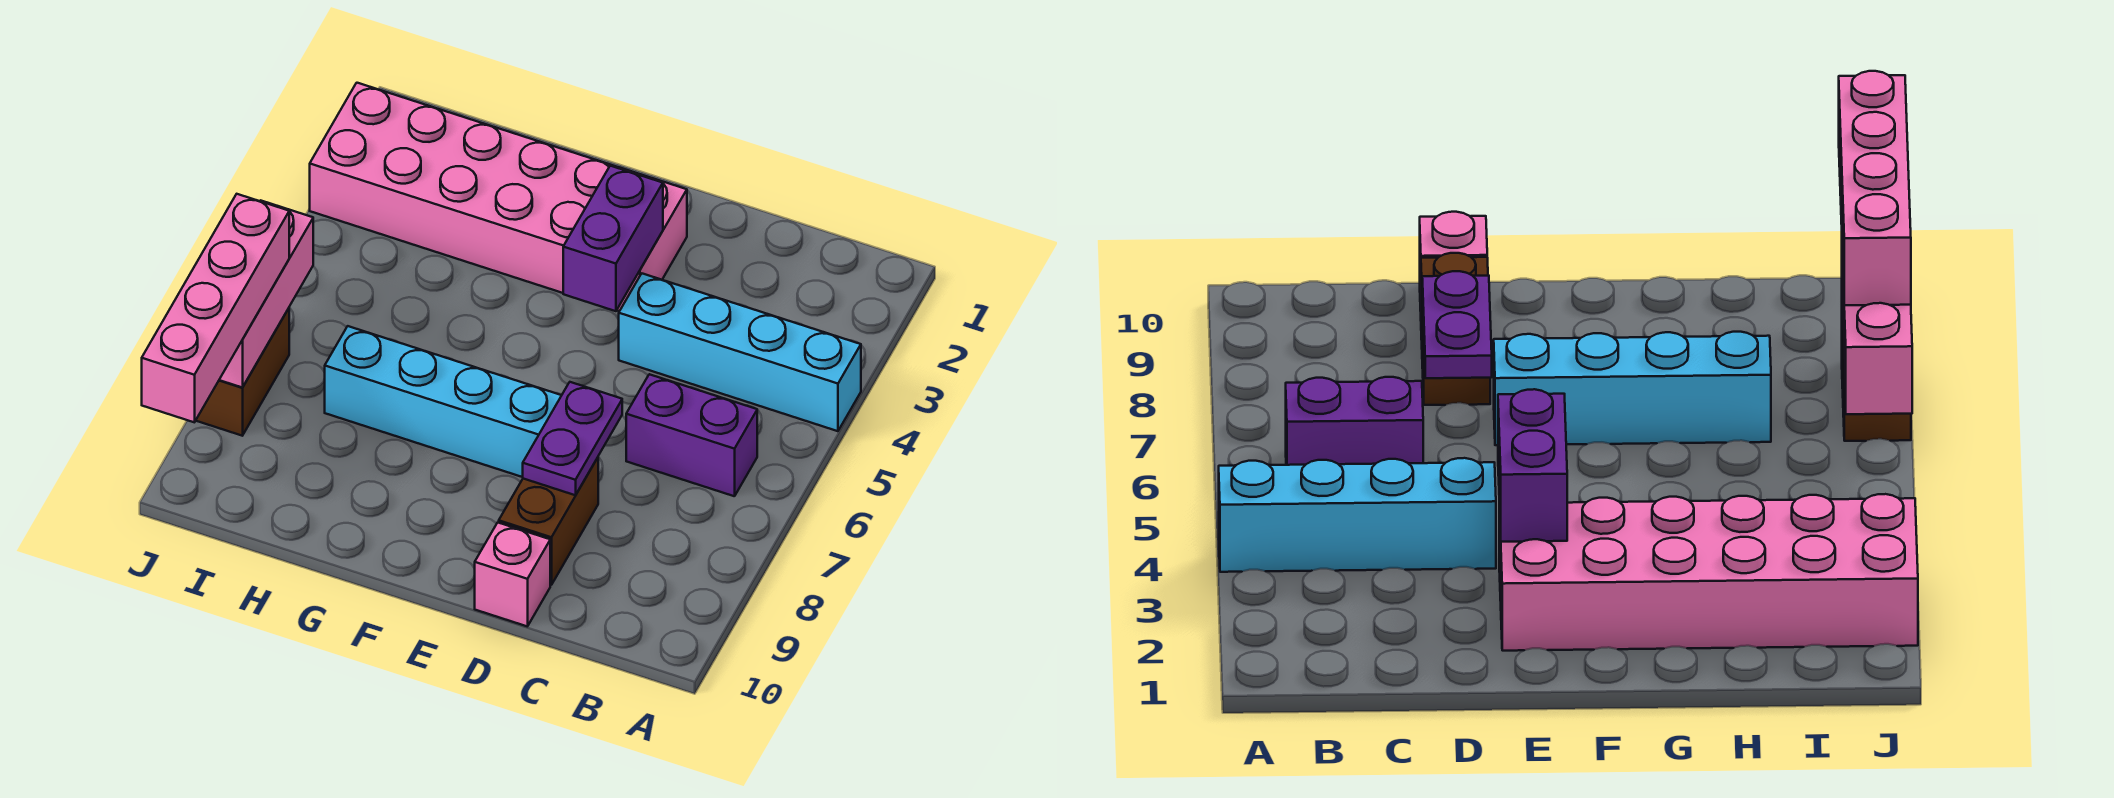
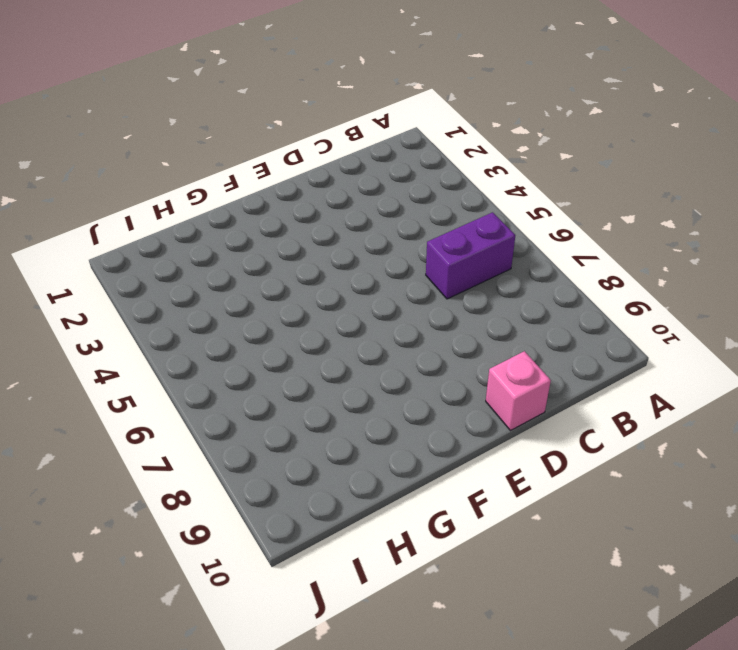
none -> cyan brick A4:D4 level 1
none -> brown brick D8:D9 level 1

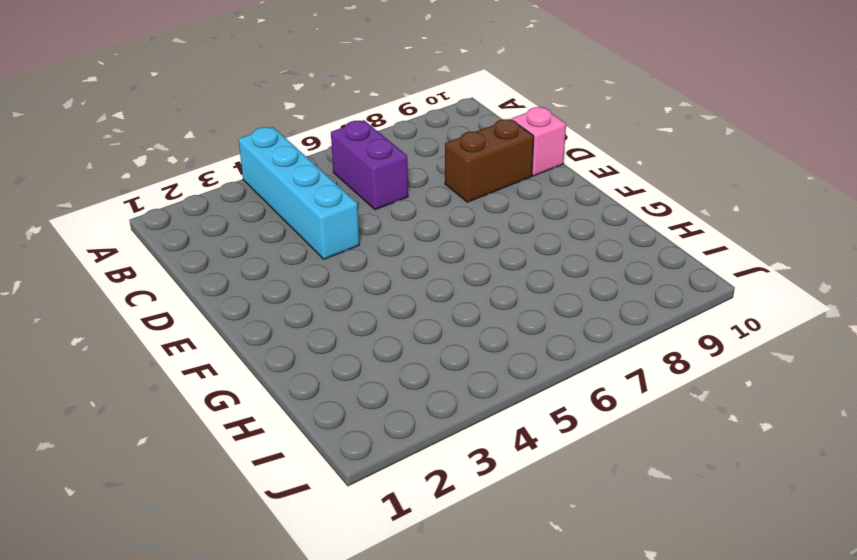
none -> pink brick E2:J3 level 1
none -> cyan brick E7:H7 level 1

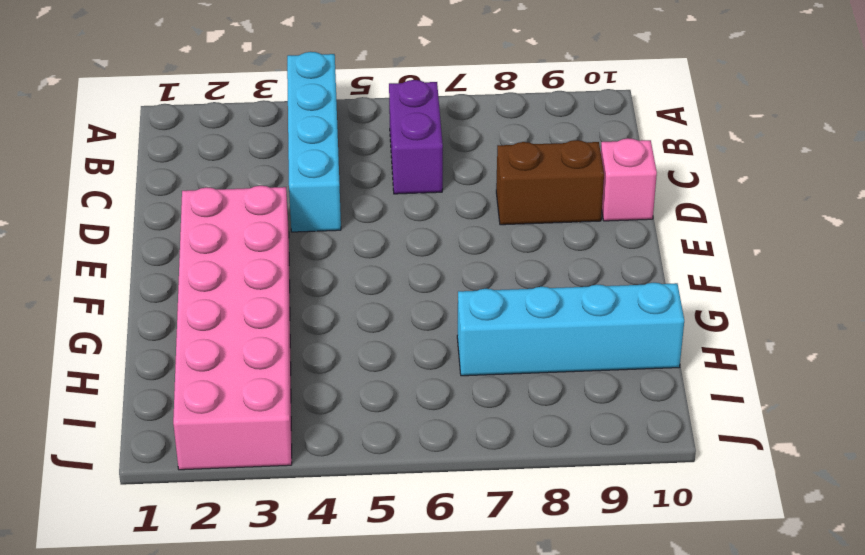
cyan brick H7:H10 level 1 -> cyan brick E7:H7 level 1
none -> brown brick J7:J8 level 1
none -> purple plate D7:D8 level 2

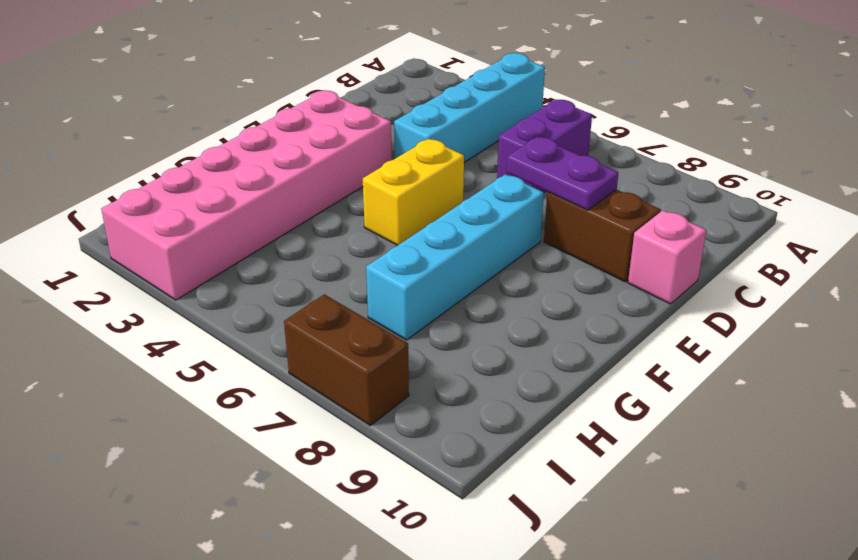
yellow brick E5:F5 level 1 -> none
none -> purple brick E3:E4 level 2
none -> pink brick J6:J8 level 2

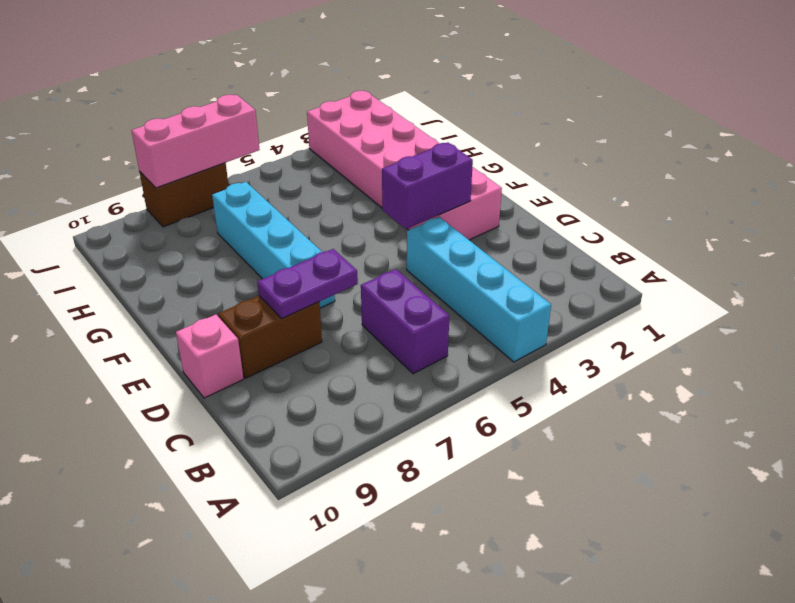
none -> pink brick J7:J10 level 3

